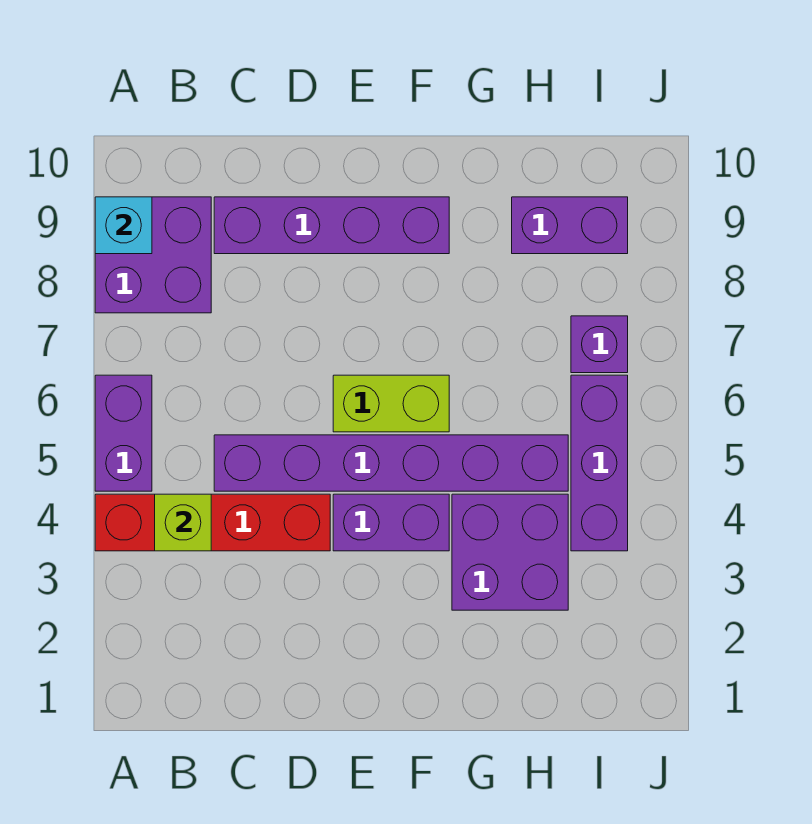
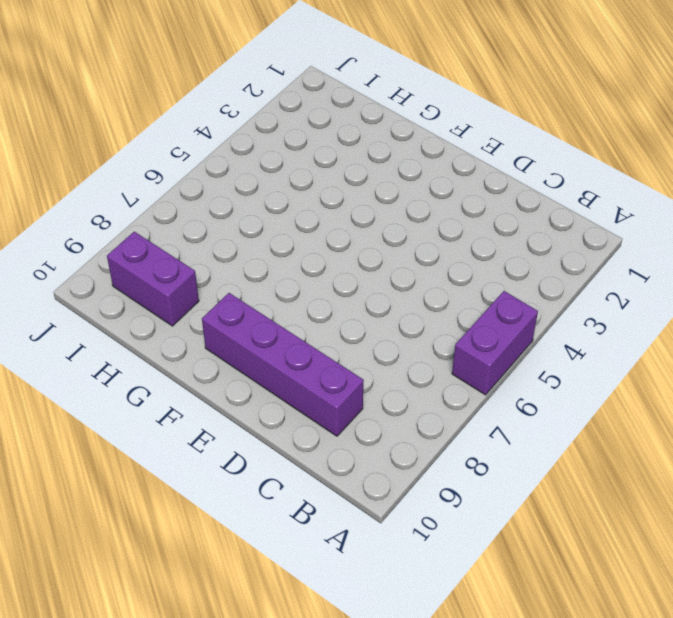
none -> red brick A4:D4 level 1
none -> purple brick A8:B9 level 1
none -> purple brick C5:H5 level 1

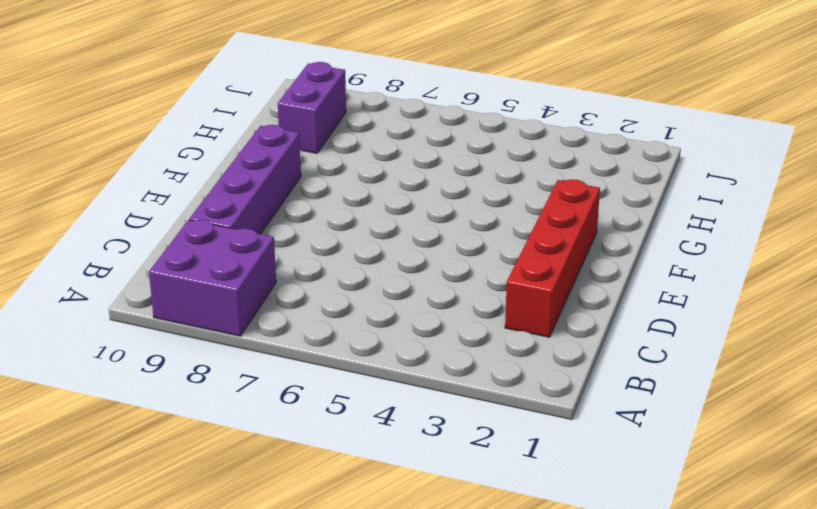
red brick C2:F2 level 1 -> red brick A4:D4 level 1
none -> purple brick A5:A6 level 1
none -> purple brick C5:H5 level 1
none -> purple brick E4:F4 level 1

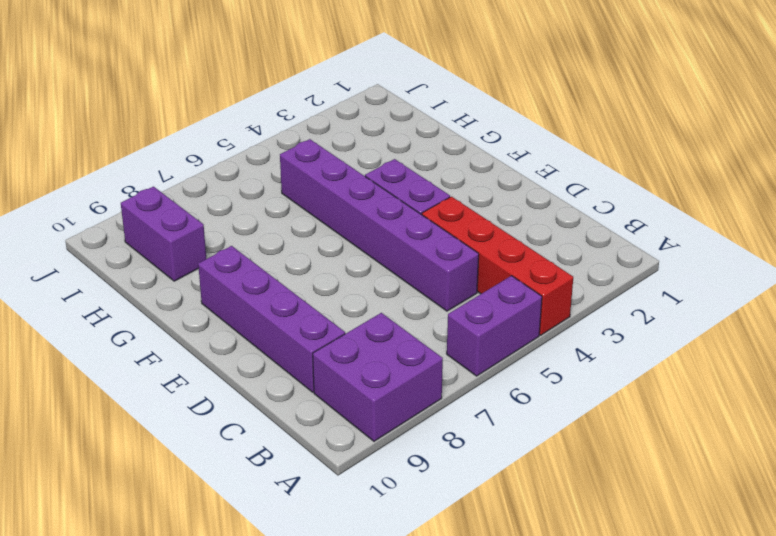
none -> lime brick E6:F6 level 1
none -> purple brick G3:H4 level 1
none -> purple brick I4:I6 level 1

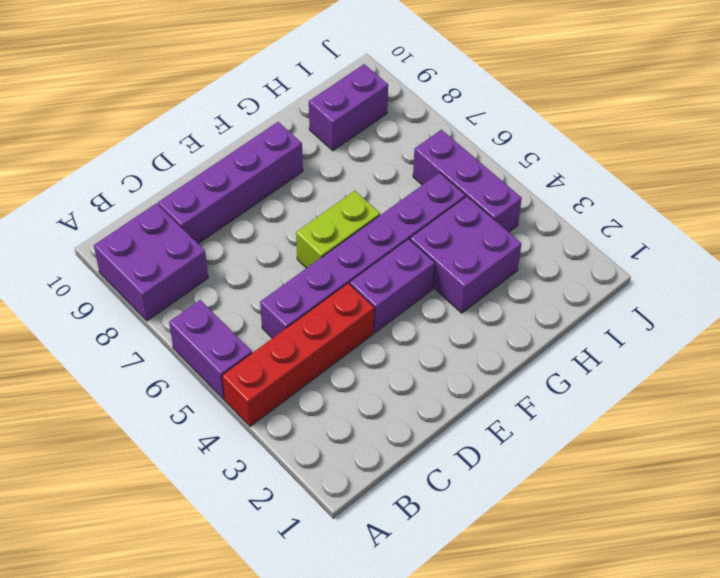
none -> purple brick I7 level 1
none -> cyan brick A9 level 2
none -> lime brick B4 level 2

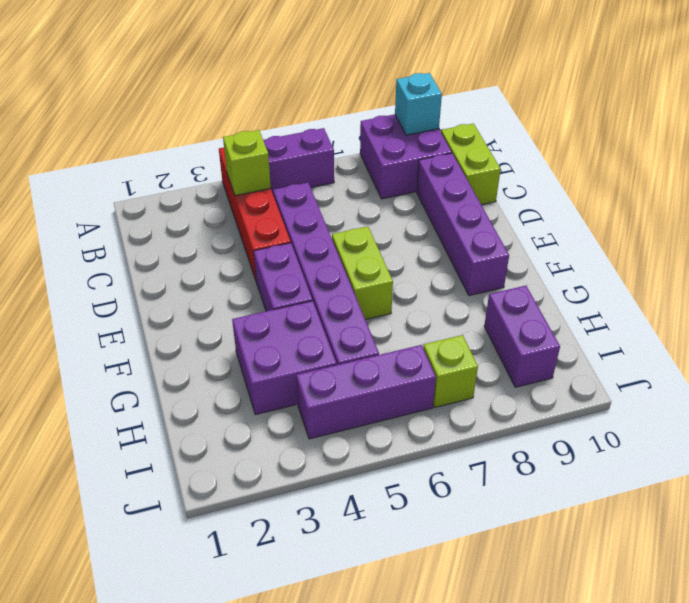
lime brick B10:C10 level 1 -> none
lime brick I7 level 1 -> purple brick I7 level 1

